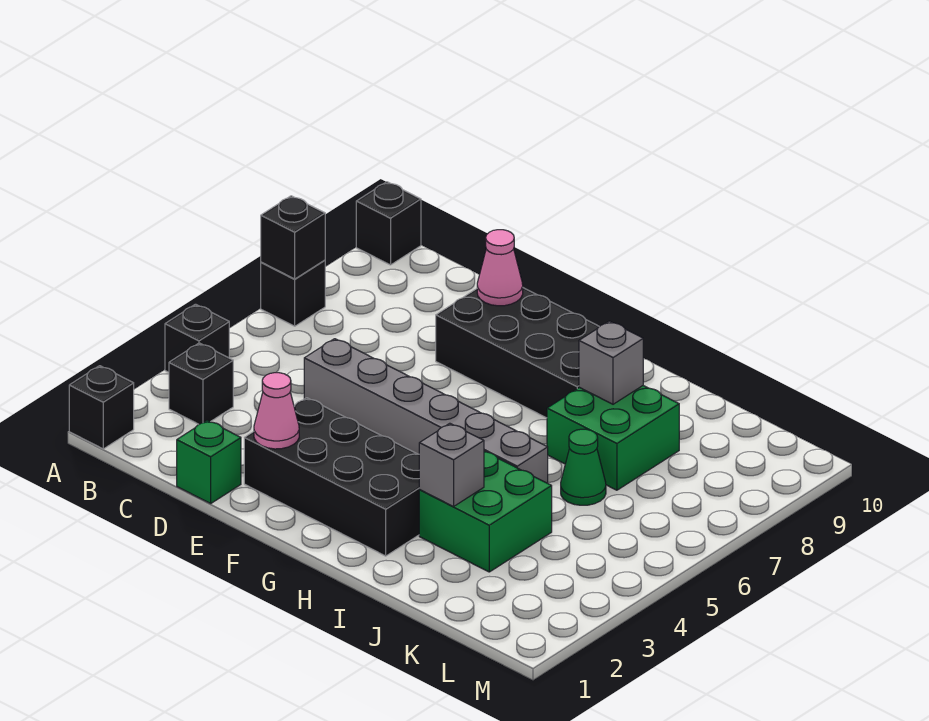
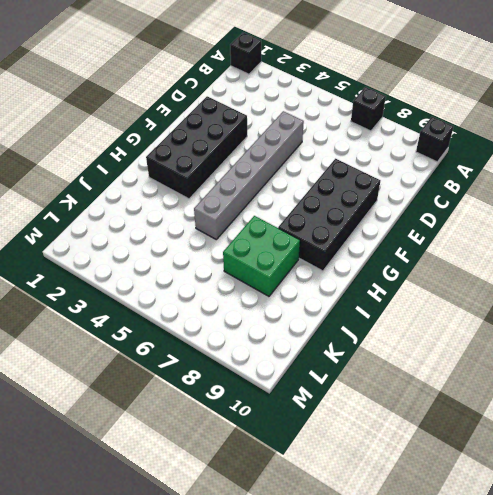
none -> black brick A4 level 1
none -> black brick B3 level 1
none -> green brick D1 level 1

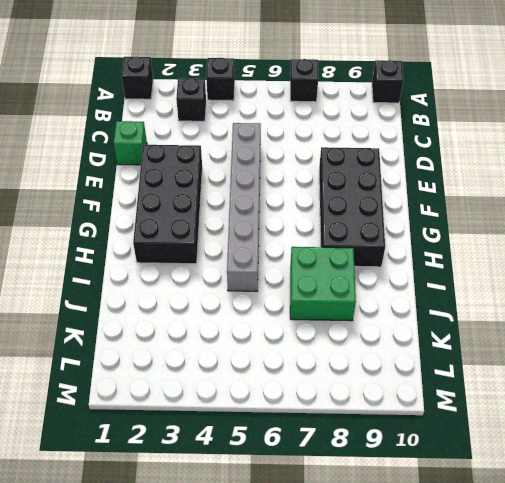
none -> green brick I3:J4 level 1
none -> green cone J6 level 1
none -> black brick A7 level 2

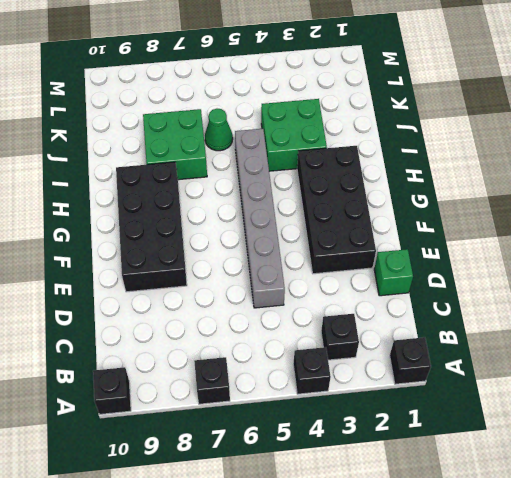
none -> black brick A7 level 2
none -> pink cone E2 level 2
none -> pink cone E9 level 2

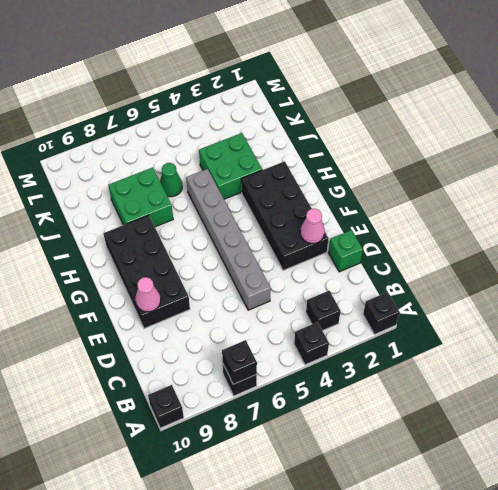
none -> grey brick I3 level 2
none -> grey brick I8 level 2

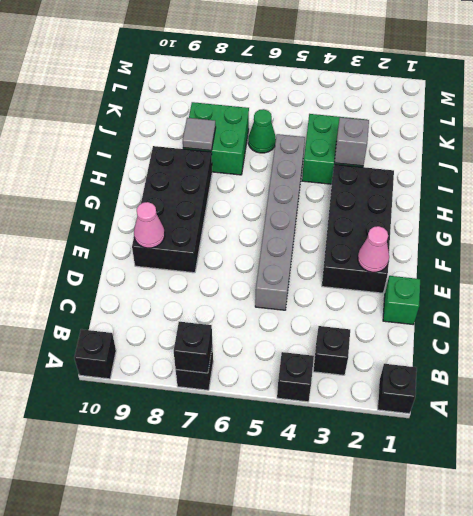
grey tile I8 level 2 -> grey brick I8 level 2

